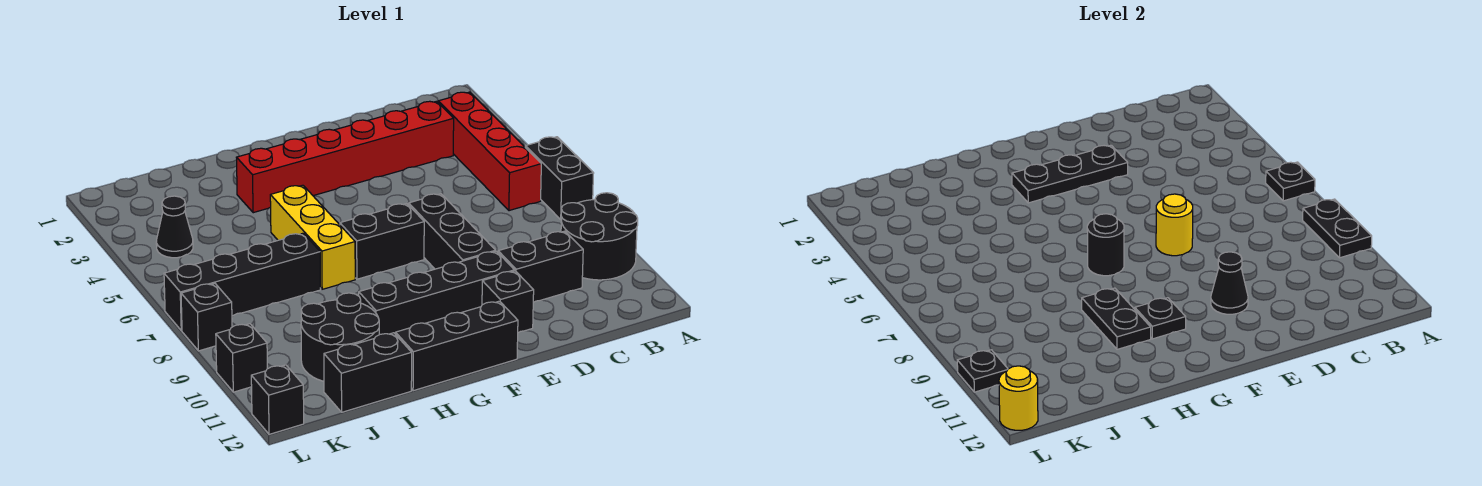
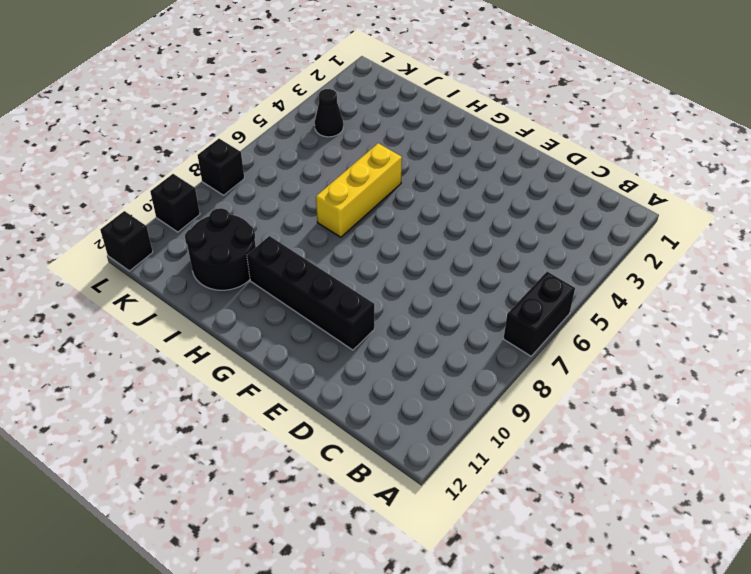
none -> black round brick A9:B10 level 1
none -> red brick B3:B6 level 1
none -> red brick C3:H3 level 1

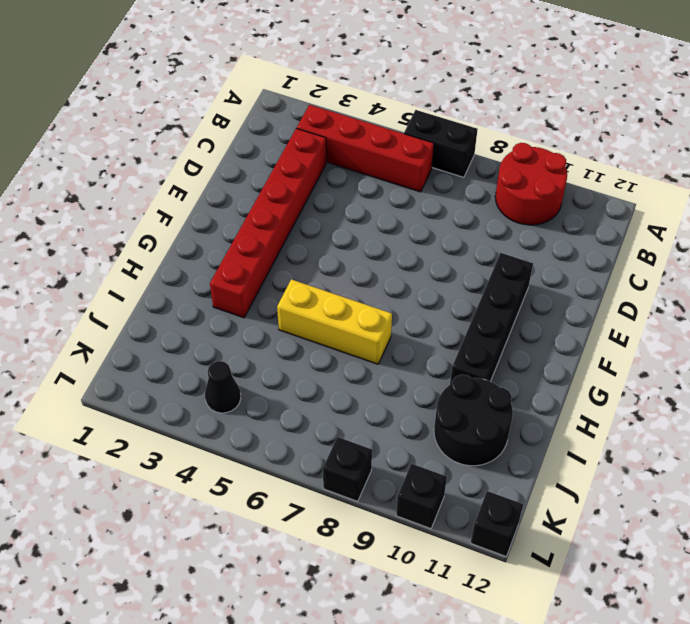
red round brick A9:B10 level 1 -> black round brick A9:B10 level 1
none -> black brick C10:D10 level 1
none -> black brick E7:E9 level 1
none -> black brick E11 level 1

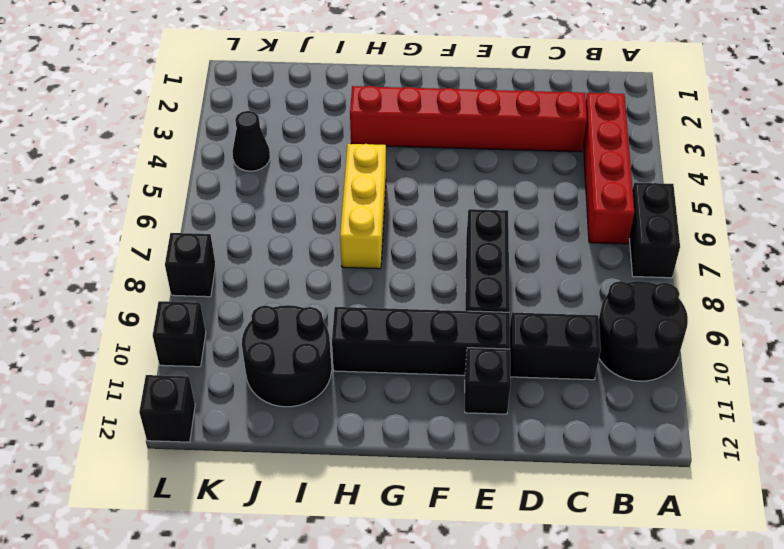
none -> black brick F7:G7 level 1
none -> black brick F12:H12 level 1
none -> black brick I7:L7 level 1

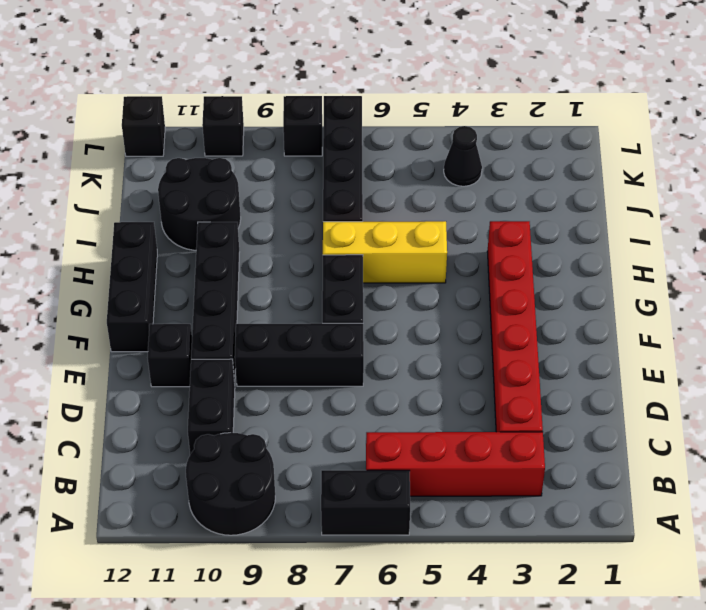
none -> black brick I12:J12 level 1
none -> black plate A6 level 2
none -> black plate A8:A9 level 2

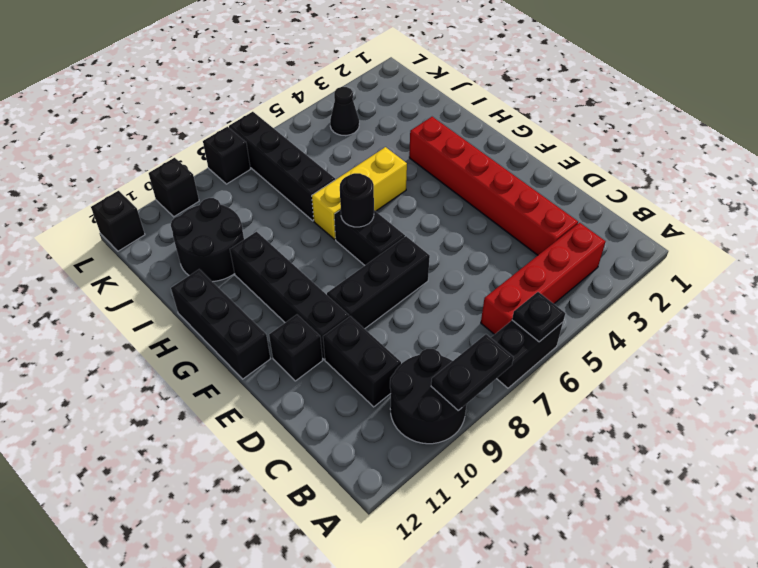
none -> black brick I12:J12 level 1
none -> black plate E3:G3 level 2
none -> yellow round brick E7 level 2

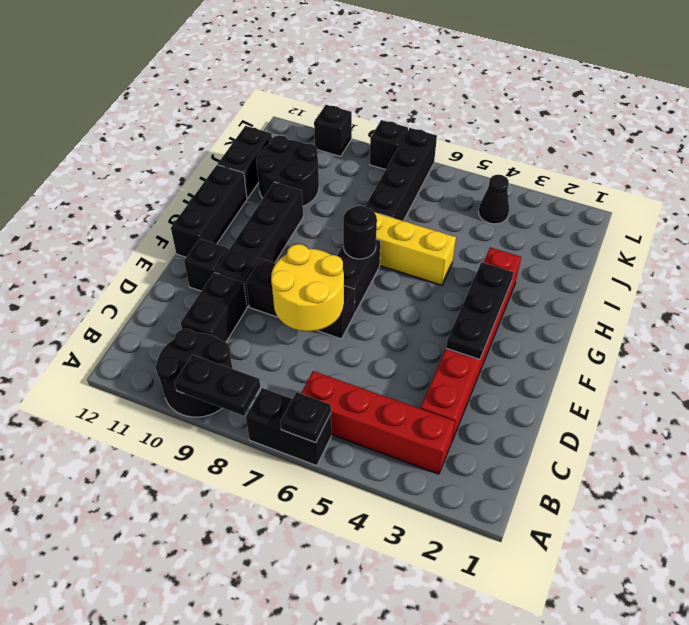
yellow round brick D7:E8 level 2 -> yellow round brick E7 level 2
none -> black brick L12 level 1
none -> black cone E10 level 2
none -> black plate G10 level 2

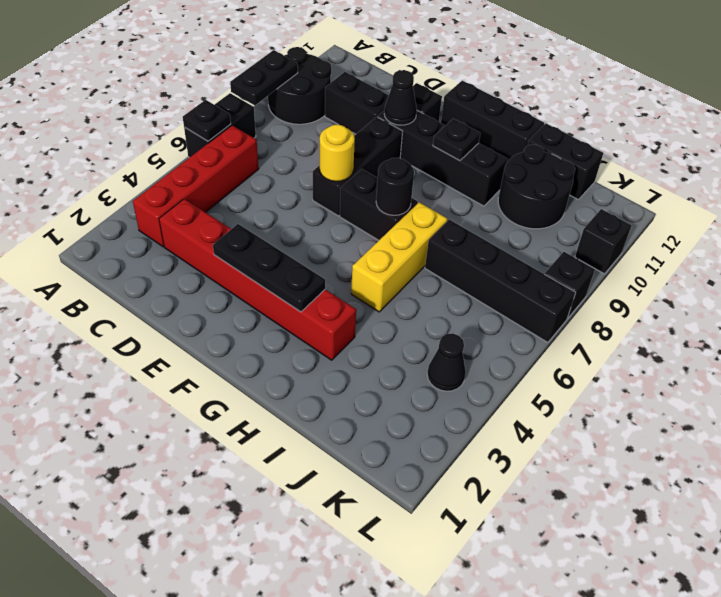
none -> black brick L12 level 1
none -> black plate H9:H10 level 2
none -> black plate L10 level 2

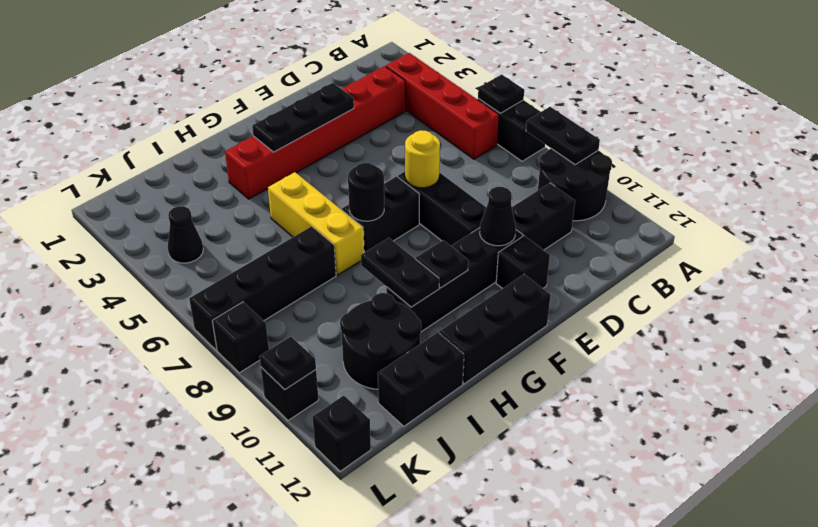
none -> yellow round brick L12 level 2

